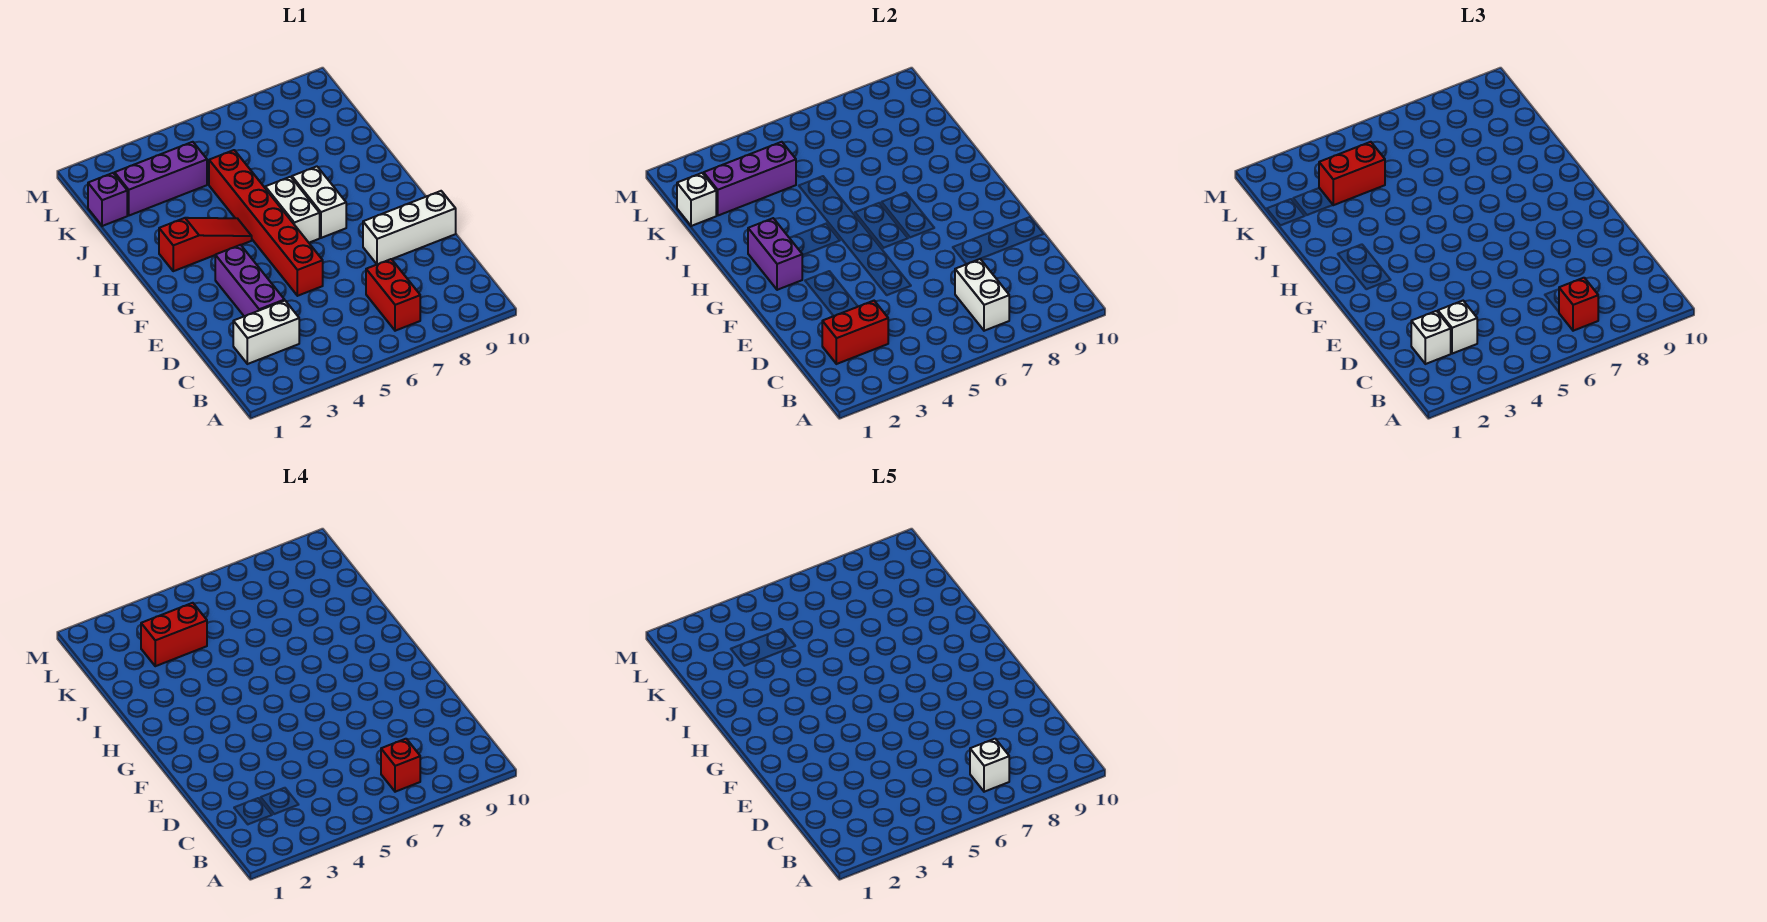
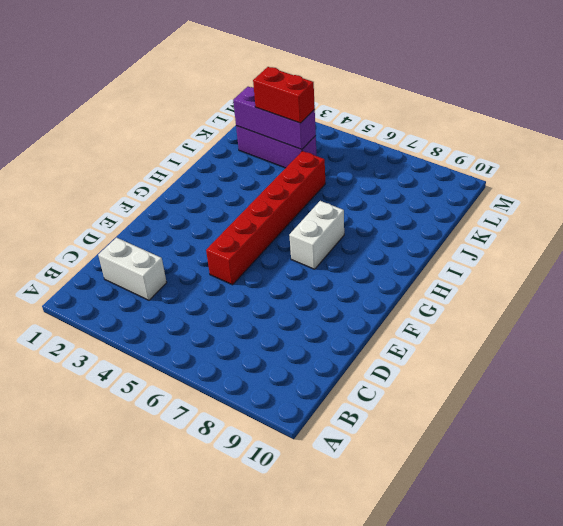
none -> red brick B7:C7 level 1
none -> purple brick D3:F3 level 1
none -> white brick E8:E10 level 1

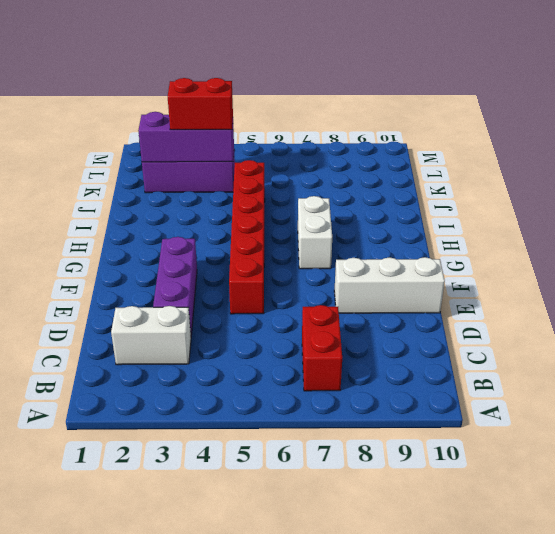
none -> white brick G6:H6 level 1
none -> red slope H2:H4 level 1 top 2
none -> purple brick K1 level 1

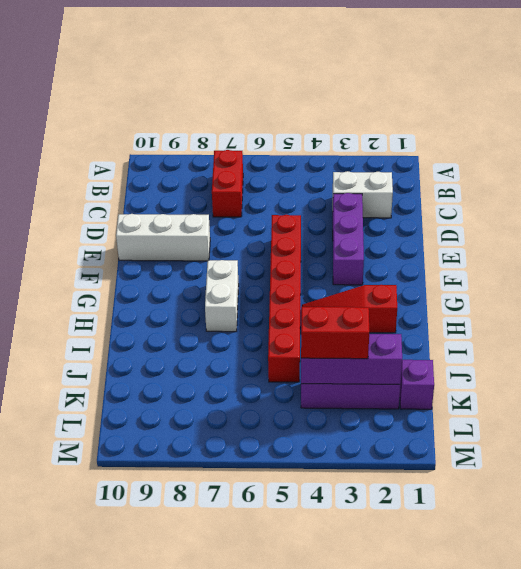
none -> white brick G6:H6 level 1
none -> white brick B7:C7 level 2
none -> red brick C2:C3 level 2

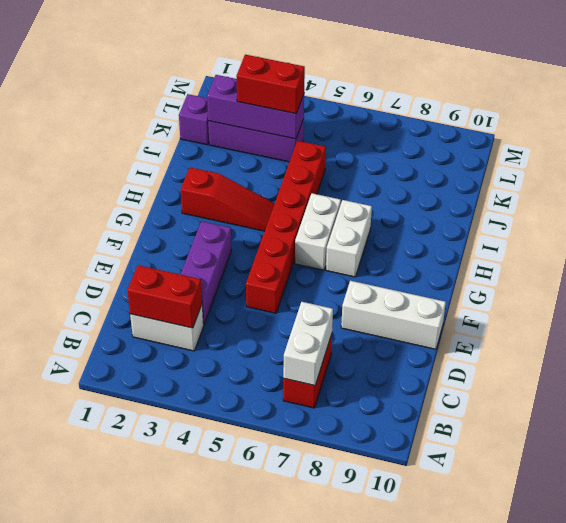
none -> purple brick G2:H2 level 2
none -> white brick K1 level 2
none -> red brick B7 level 3

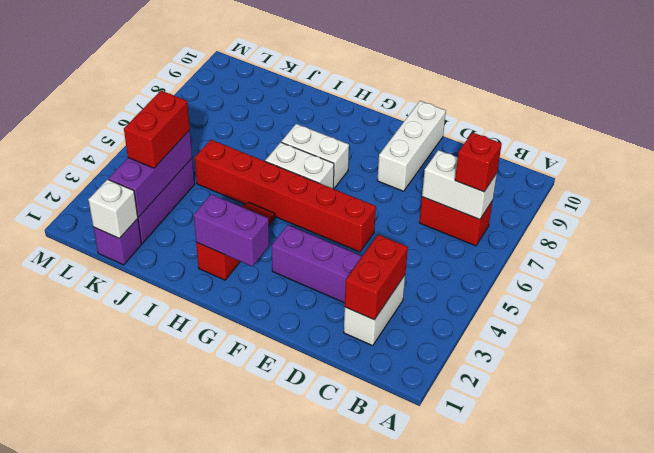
none -> white brick C2 level 3
none -> white brick C3 level 3
none -> red brick B7 level 4

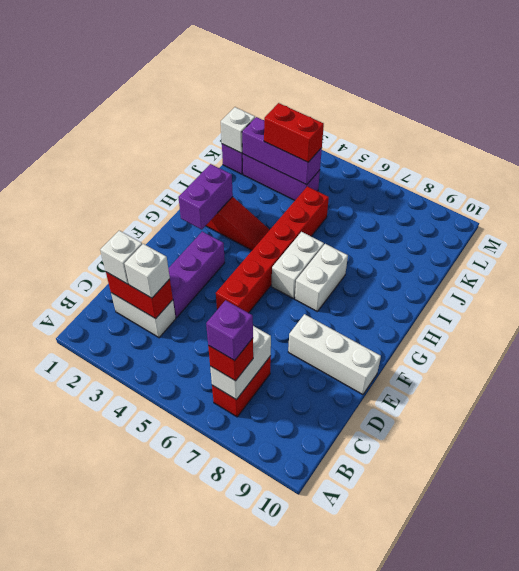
purple brick B7 level 4 -> red brick B7 level 4
none -> red brick K3:K4 level 4
none -> white brick B7 level 5

